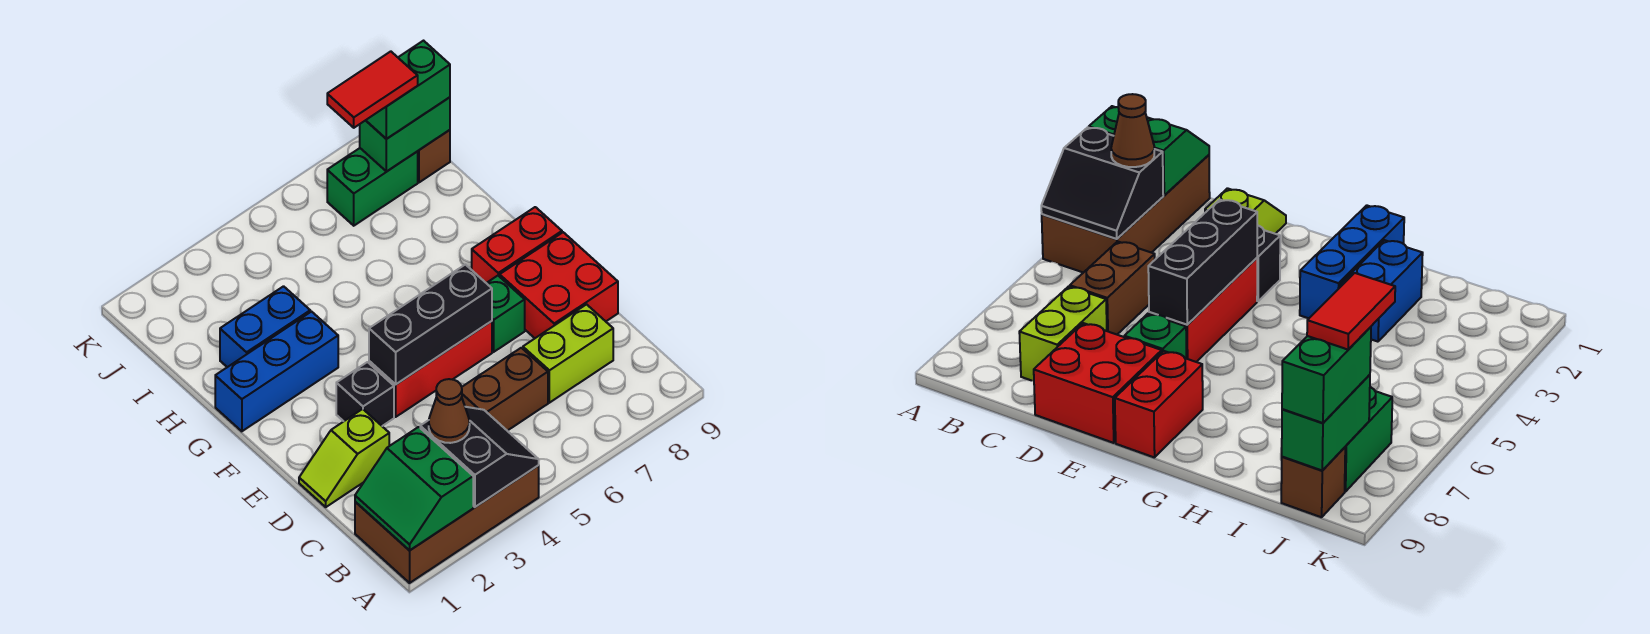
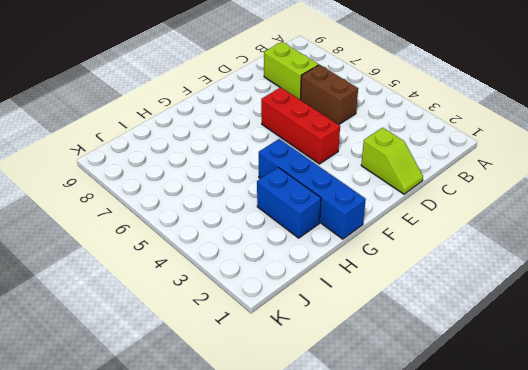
blue brick G1:G4 level 1 -> blue brick G1:G3 level 1
none -> brown brick A1:B4 level 1
none -> red brick D8:E9 level 1
none -> black brick E3 level 1

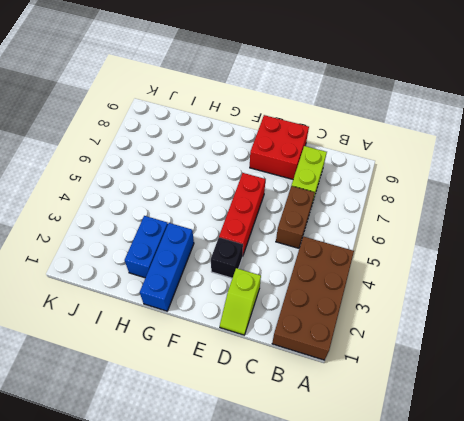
none -> green brick E7 level 1
none -> red brick F8:F9 level 1
none -> green brick J7:J8 level 1

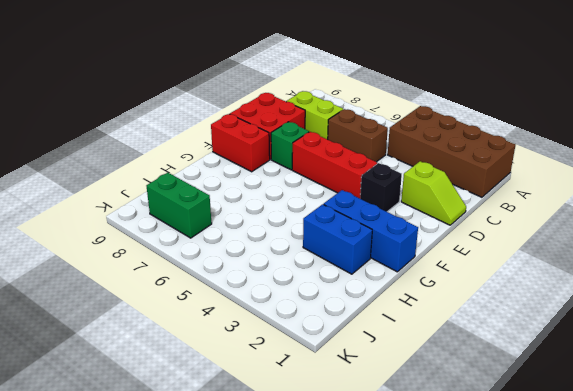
none -> brown brick J9 level 1
none -> green slope A1:B2 level 2 top 2
none -> black slope A3:B4 level 2 top 3

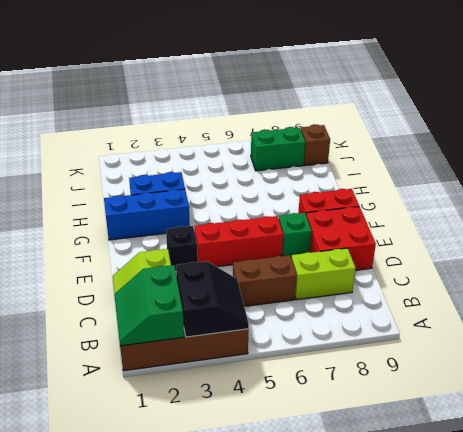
none -> black brick E4:E6 level 2
none -> green brick J8:J9 level 2
none -> brown cone B3 level 3

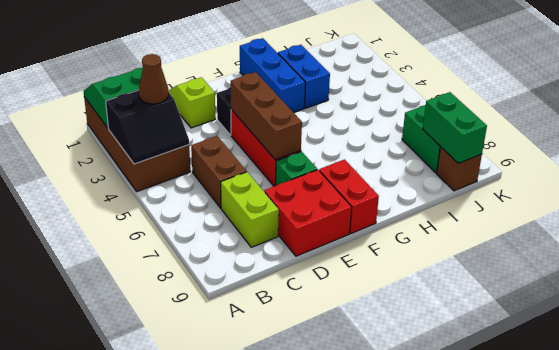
brown brick E4:E6 level 2 -> black brick E4:E6 level 2
none -> green brick J8:J9 level 3
none -> red tile J7:J8 level 4

